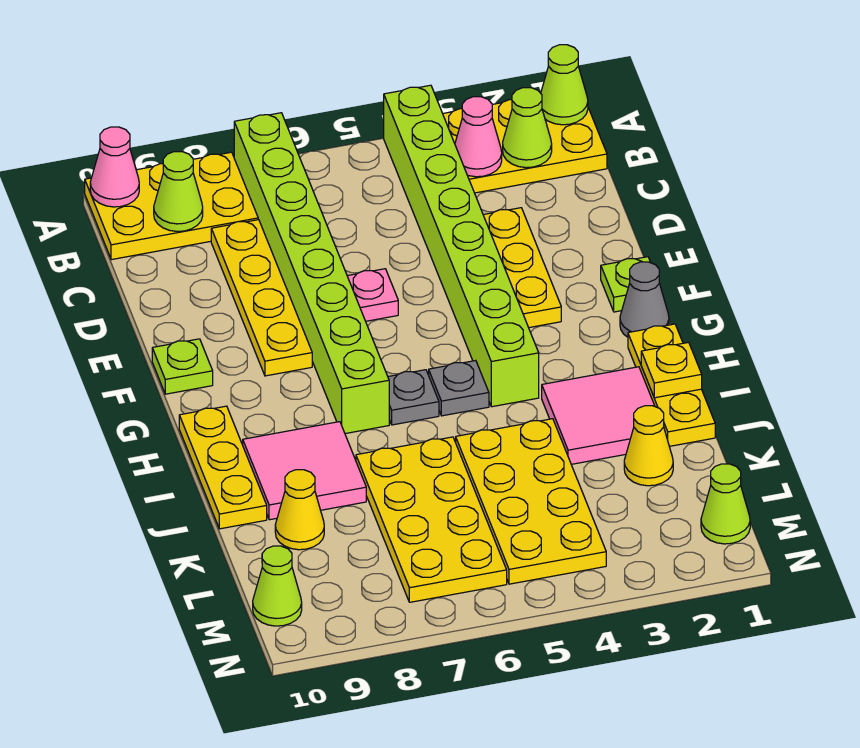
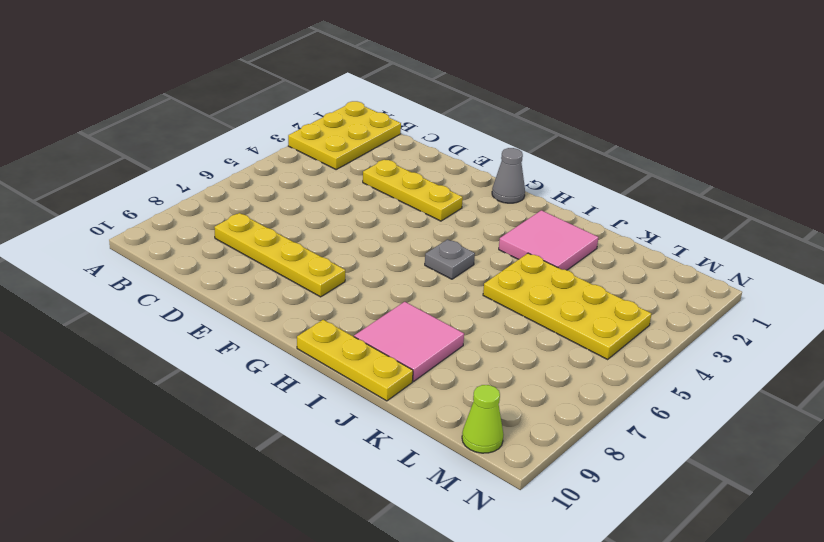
none -> lime brick A4:H4 level 1
none -> lime brick A7:H7 level 1
none -> yellow plate A8:B10 level 1

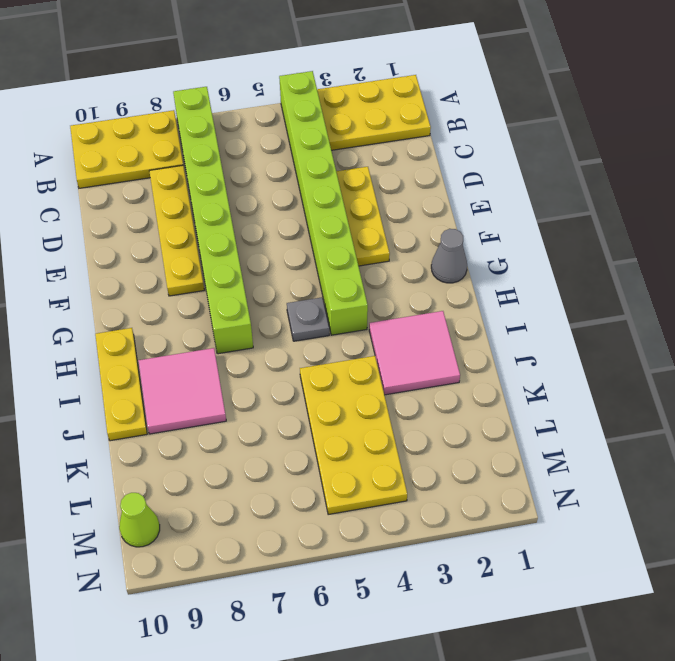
none -> pink plate E6 level 1
none -> lime plate F1 level 1
none -> lime plate F10 level 1

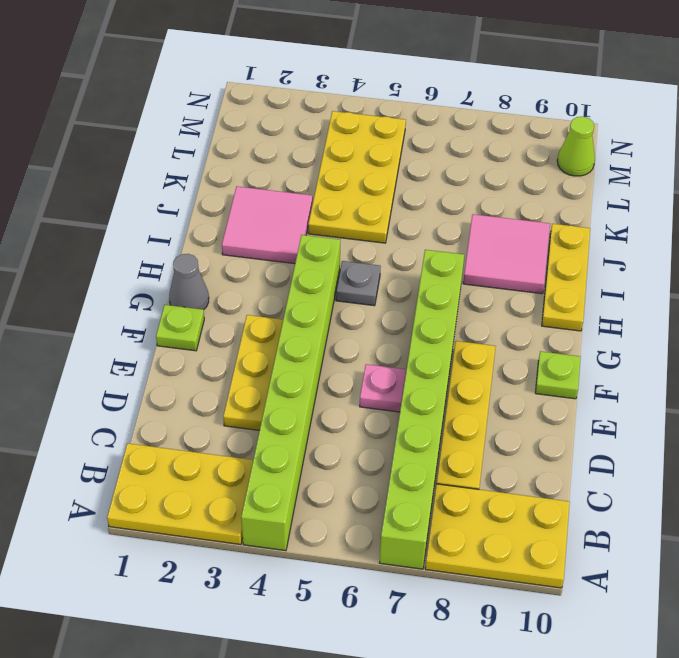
none -> yellow plate H1:J1 level 1
none -> grey plate H6 level 1
none -> yellow plate J6:M7 level 1

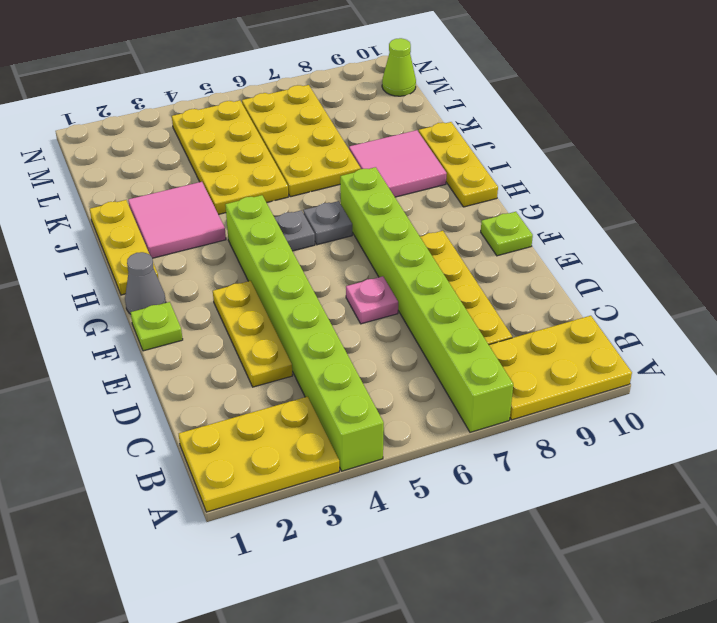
none -> yellow cone K2 level 1
none -> yellow cone K9 level 1
none -> lime cone M1 level 1

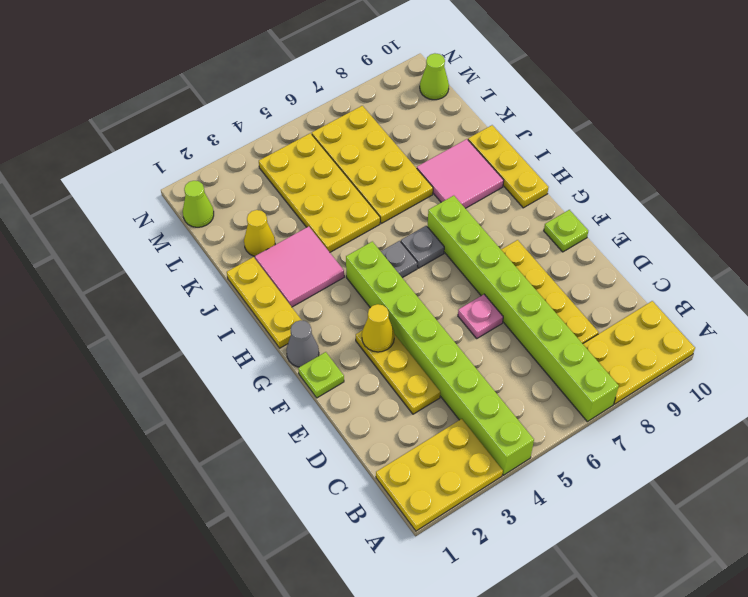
yellow cone F3 level 2 -> yellow cone K9 level 1
none -> lime cone A1 level 2
none -> pink cone A10 level 2
none -> lime cone B2 level 2

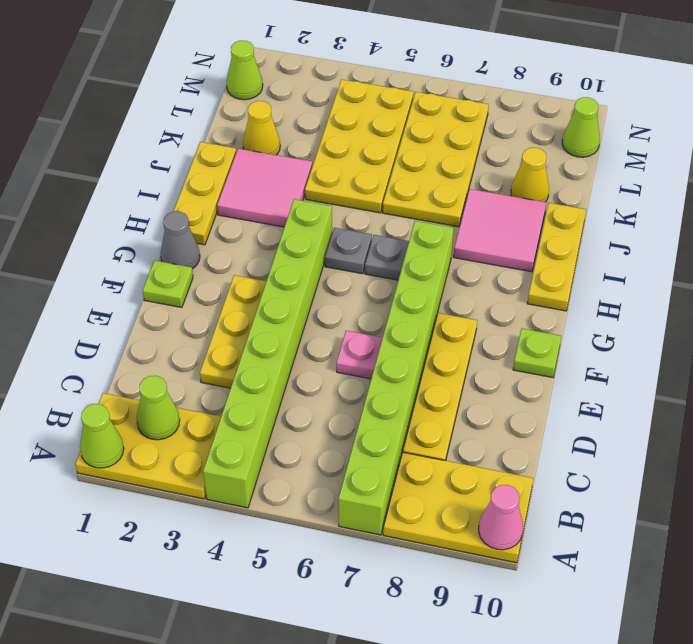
none -> pink cone B3 level 2
none -> lime cone B9 level 2
none -> yellow plate I1 level 2

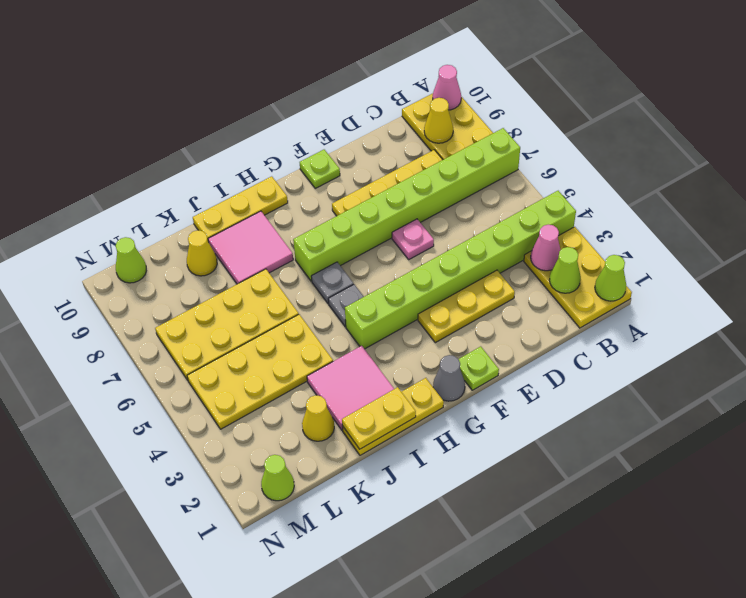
yellow cone B9 level 2 -> lime cone B9 level 2
yellow plate I1:J1 level 2 -> yellow plate I1 level 2

